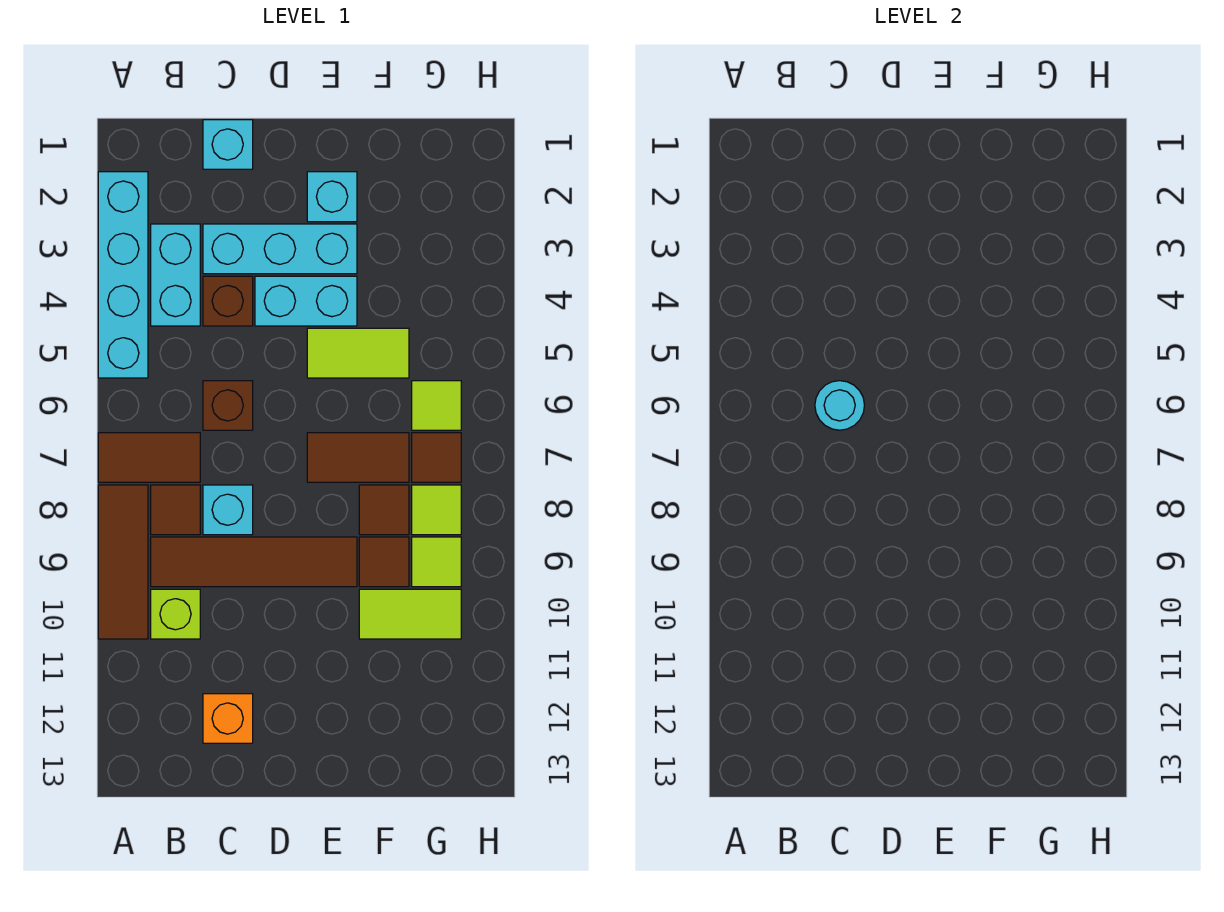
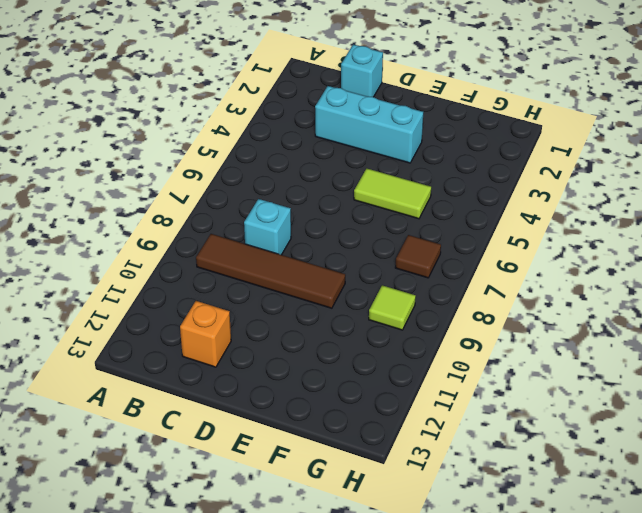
none -> cyan brick A2:A5 level 1
none -> brown tile A7:B7 level 1
none -> brown tile A8:A10 level 1

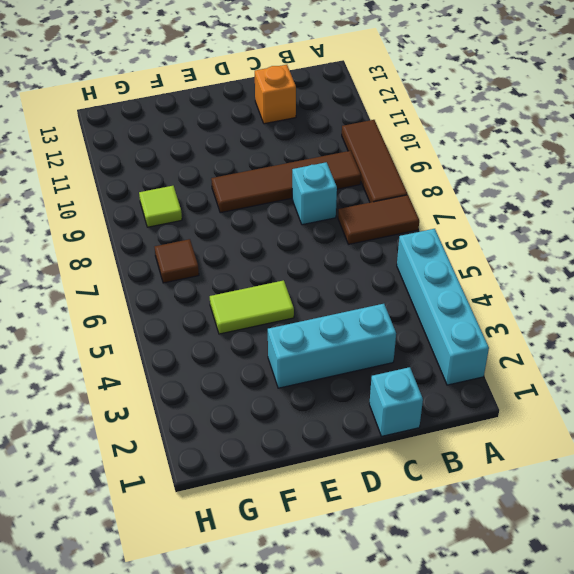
none -> cyan brick B3:B4 level 1
none -> brown tile B8 level 1
none -> lime brick B10 level 1

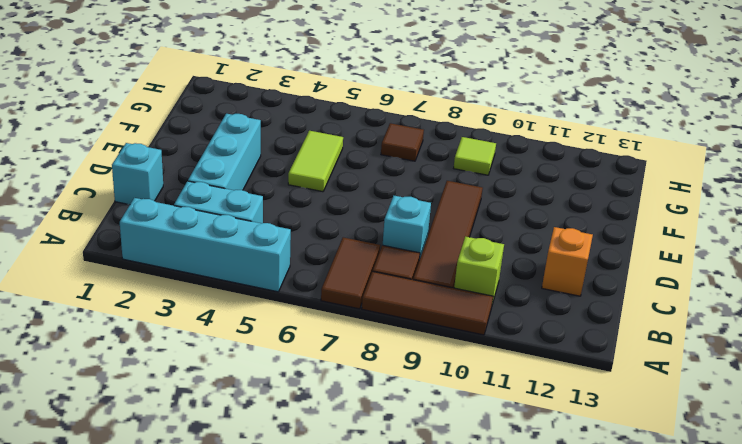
none -> brown brick C4 level 1
none -> brown brick C6 level 1
none -> cyan brick D4:E4 level 1

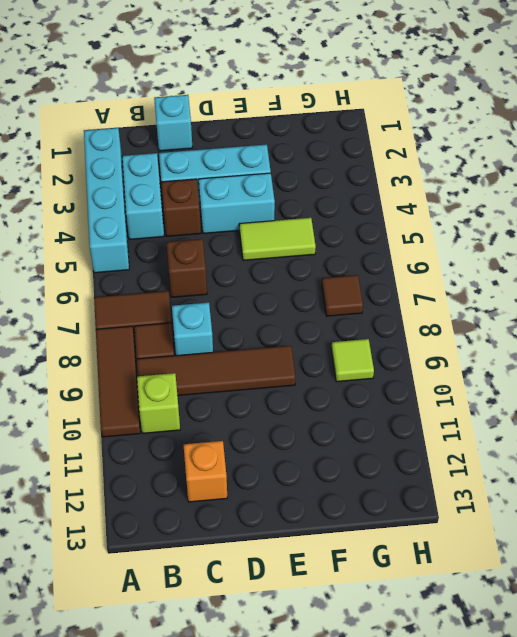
none -> cyan brick E2 level 1
none -> brown tile E7:F7 level 1
none -> brown tile F8 level 1

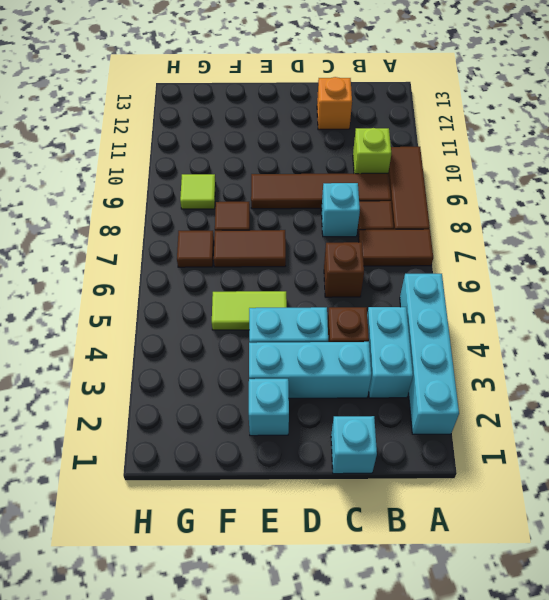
none -> brown tile F9 level 1
none -> lime tile F10:G10 level 1
none -> lime tile G6 level 1

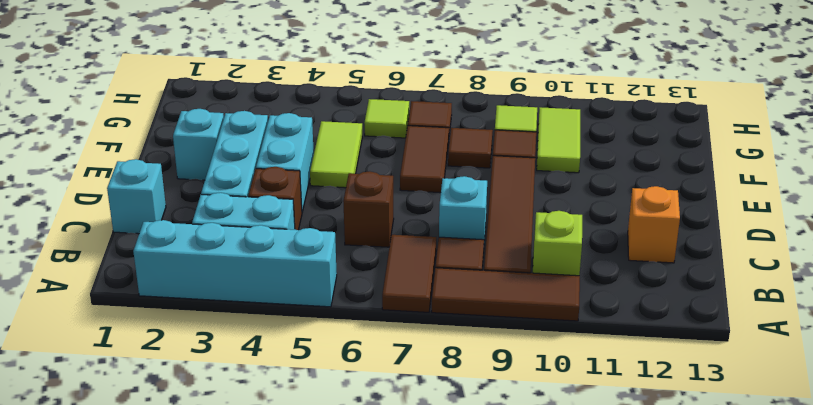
none -> lime tile G8 level 1
none -> cyan round brick C6 level 2

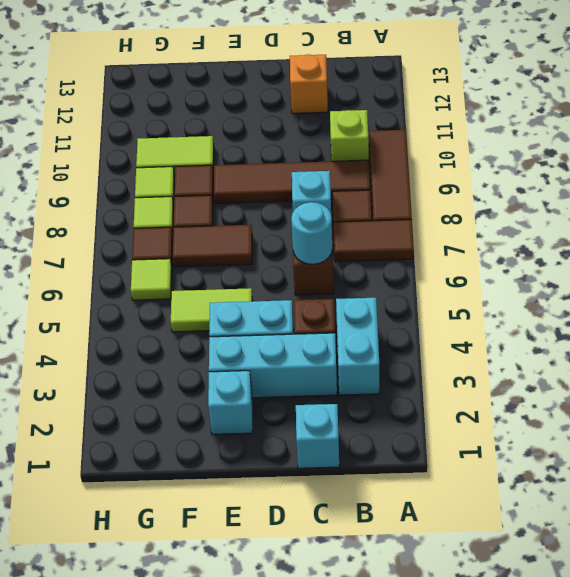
none -> cyan brick A2:A5 level 1

